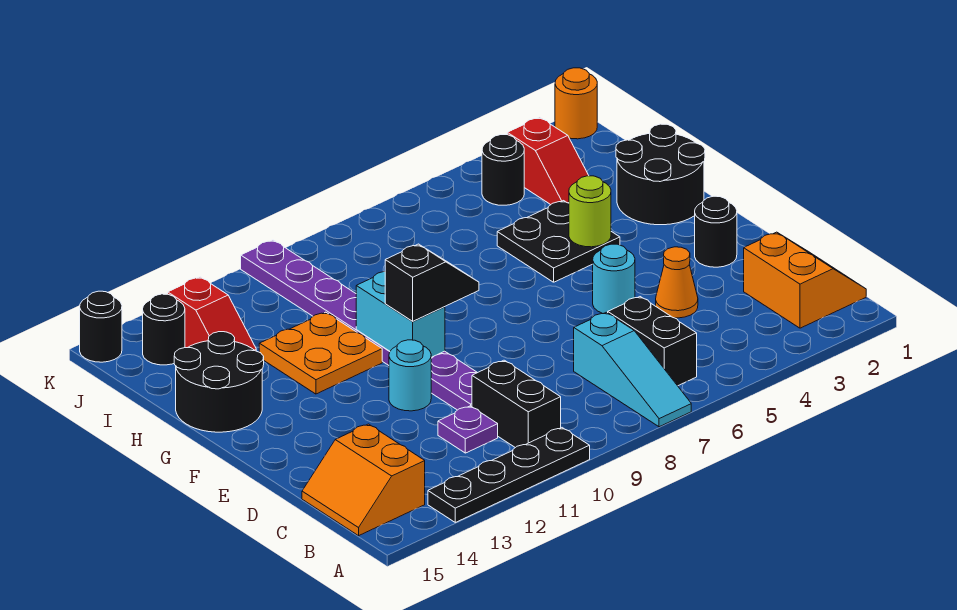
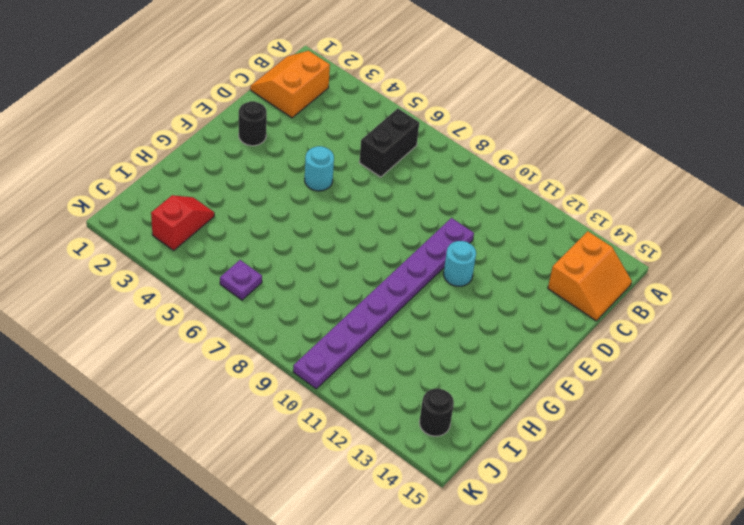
purple plate J6 level 1 -> purple plate C11 level 1
none -> cyan slope A7:C7 level 1 top C
none -> black plate A10:A13 level 1
none -> black brick B10:C10 level 1

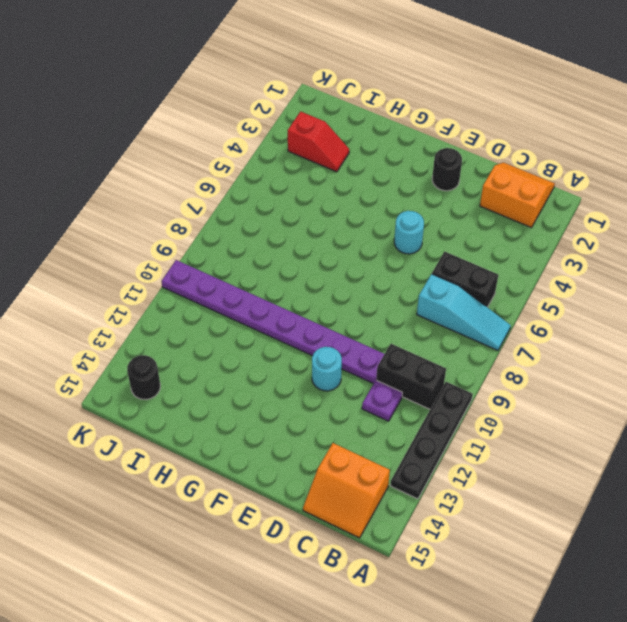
none -> orange cone D4 level 1
none -> black round brick G1:H2 level 1
none -> black plate G4:H5 level 1

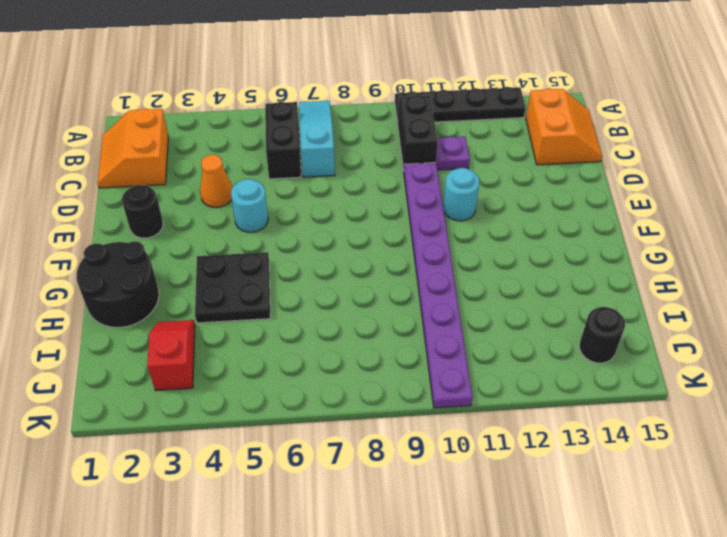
none -> orange plate G11:H12 level 1
none -> black round brick G14:H15 level 1
none -> red slope I13:J13 level 1 top J

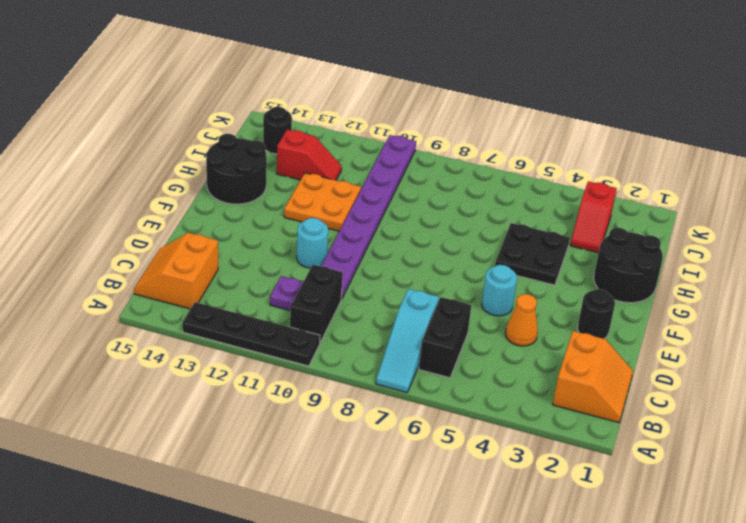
red slope I12:I13 level 1 top 13 -> red slope I13:J13 level 1 top J
none -> black round brick J4 level 1
none -> orange round brick K1 level 1
none -> black round brick K15 level 1

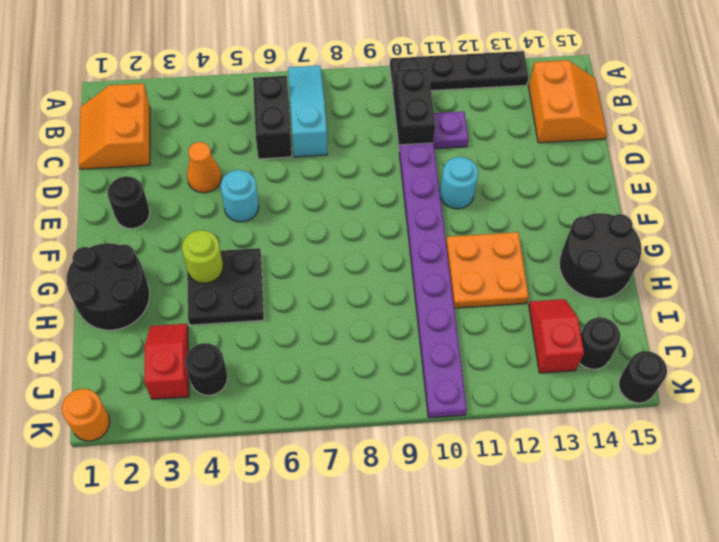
none -> cyan brick F10:G10 level 2
none -> black slope F9:F10 level 3 top 10

